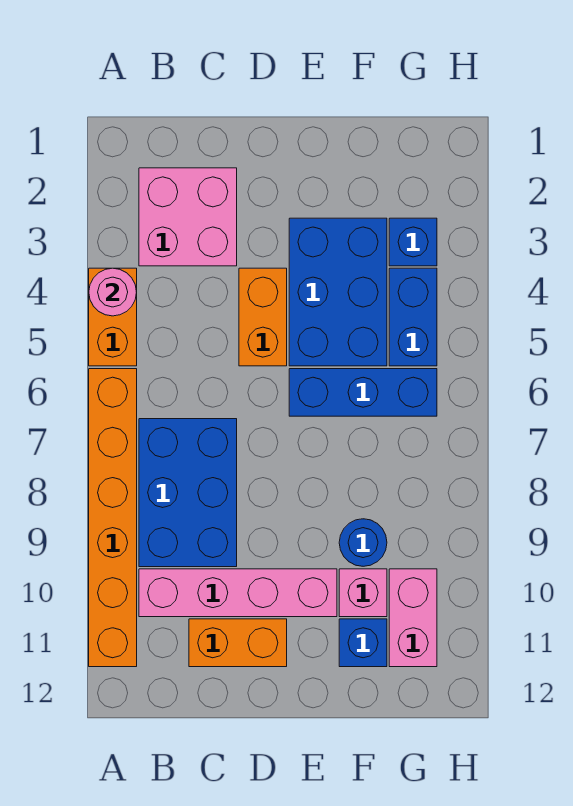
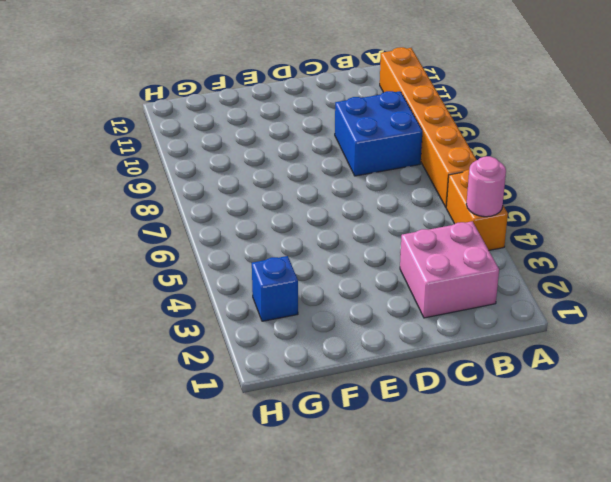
blue brick B8:C9 level 1 -> blue brick B7:C9 level 1
none -> pink brick B10:E10 level 1
none -> orange brick C11:D11 level 1
none -> orange brick D4:D5 level 1

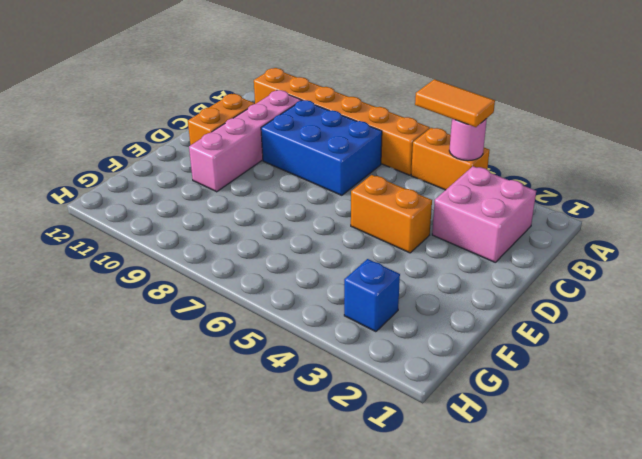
orange tile A4:A5 level 3 -> none
none -> blue brick E3:F5 level 1
none -> blue brick E6:G6 level 1
none -> blue round brick F9 level 1

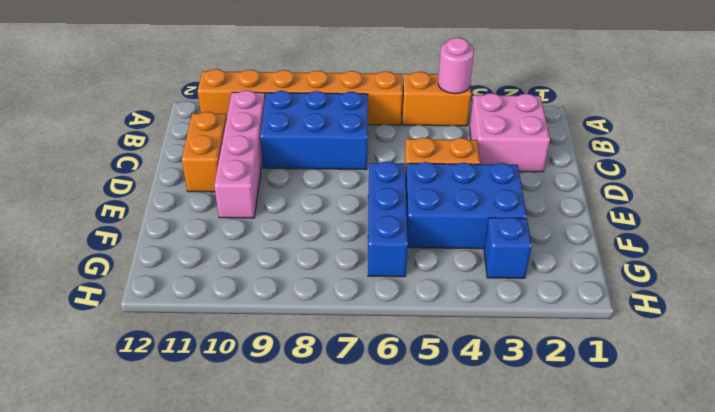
none -> blue round brick F9 level 1
none -> pink brick F10 level 1
none -> blue brick F11 level 1

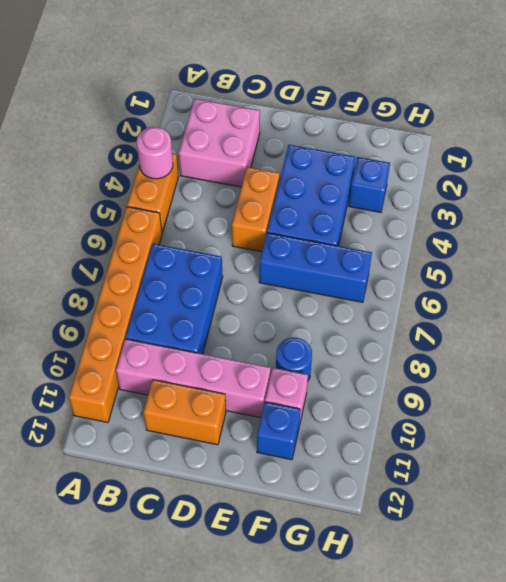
none -> blue brick G4:G5 level 1
none -> pink brick G10:G11 level 1

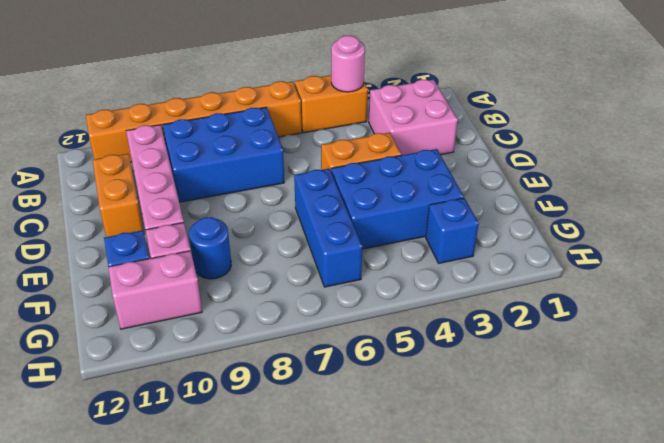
none -> blue brick G4:G5 level 1

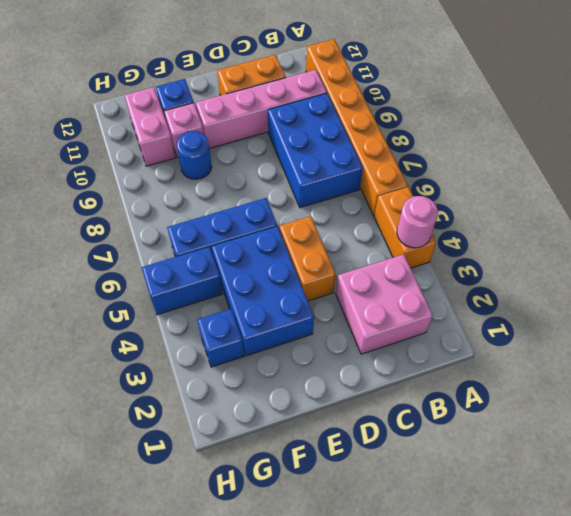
blue brick G5:H5 level 1 -> blue brick G4:G5 level 1

